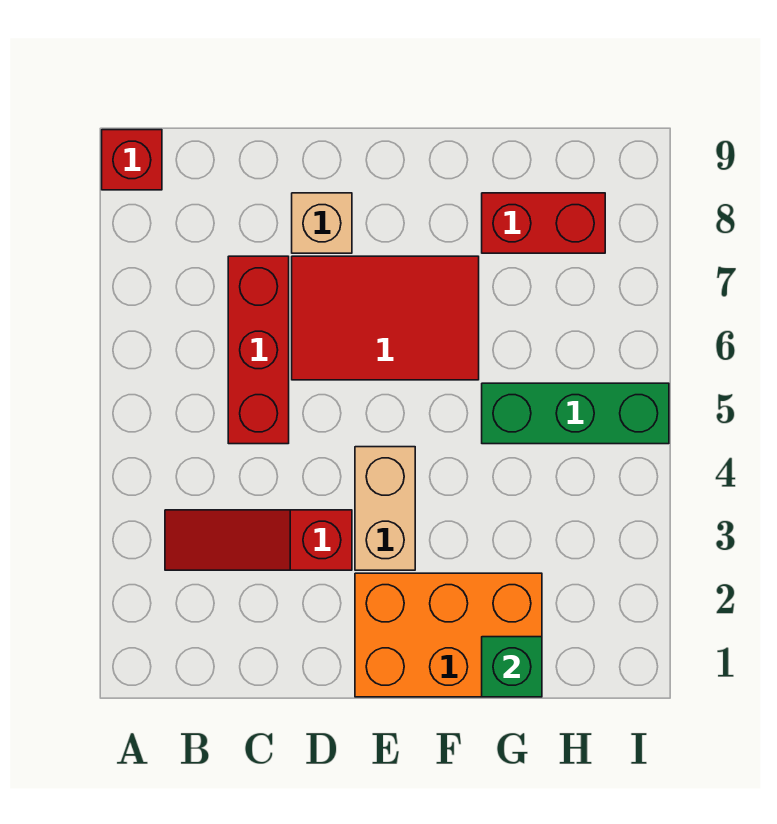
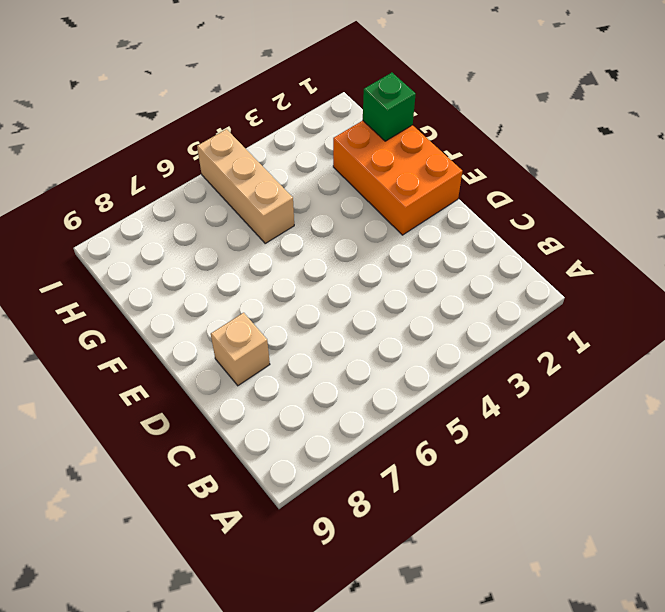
tan brick G5:I5 level 1 -> green brick G5:I5 level 1
none -> red brick A9 level 1
none -> red slope B3:D3 level 1 top D

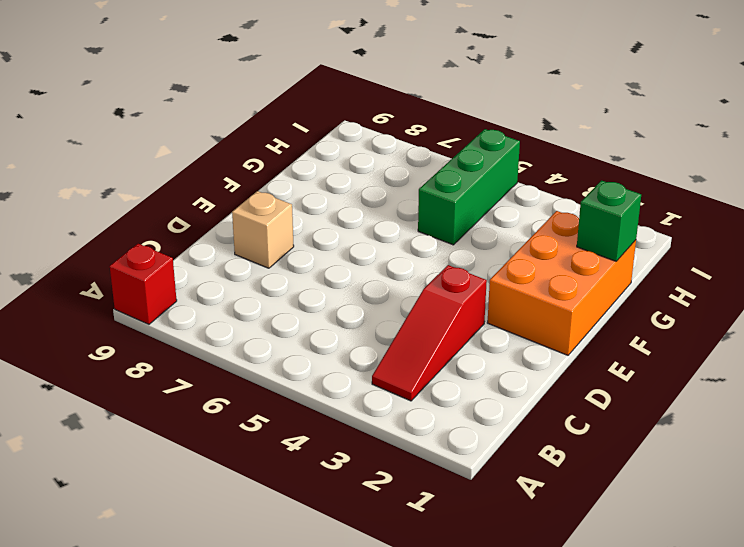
none -> red brick C5:C7 level 1
none -> red tile D6:F7 level 1

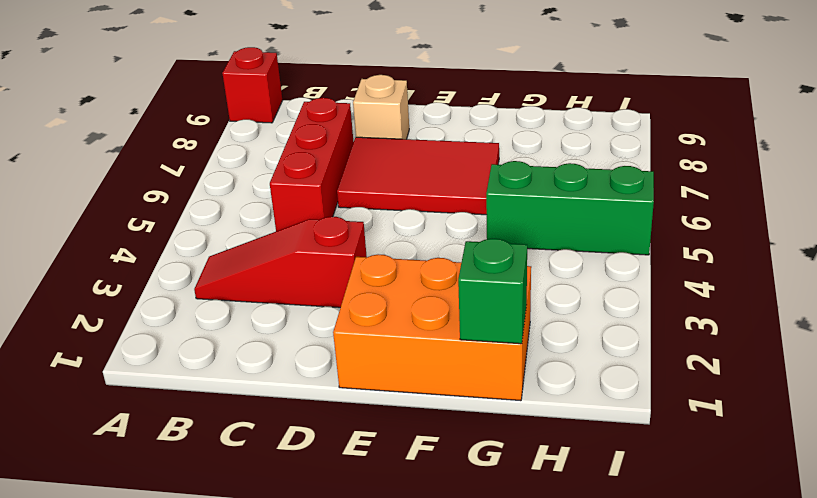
none -> tan brick E3:E4 level 1
none -> red brick G8:H8 level 1

